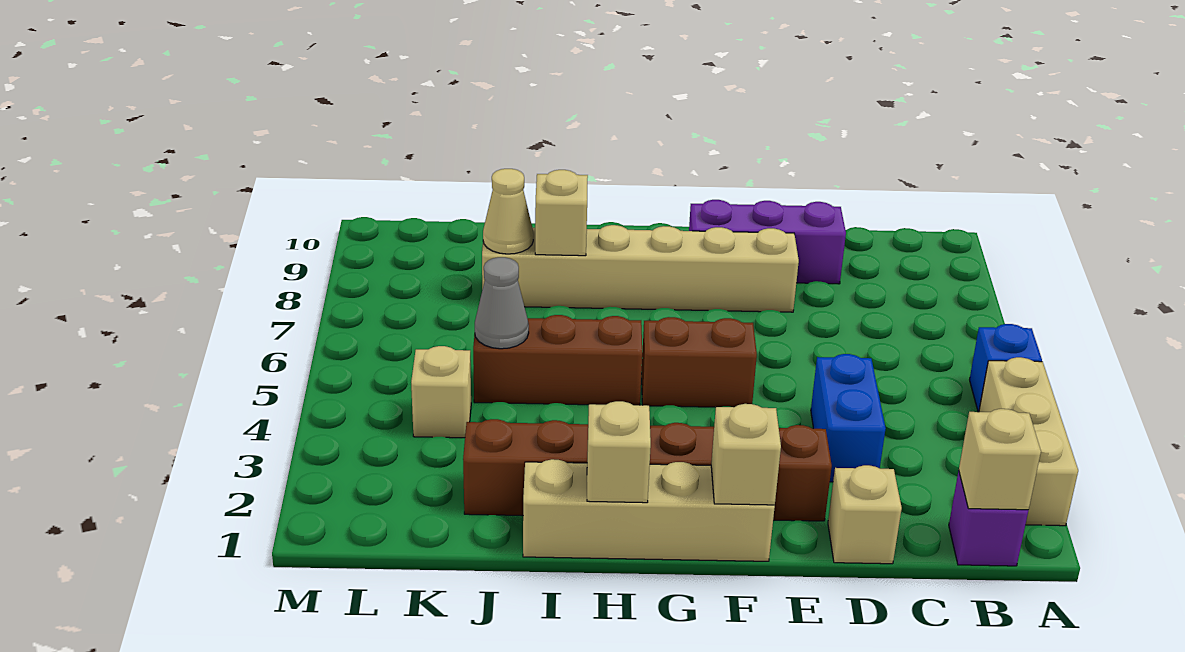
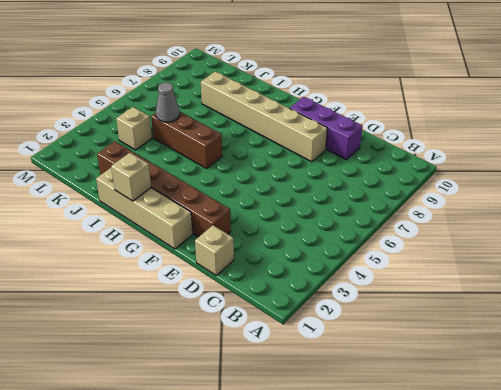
none -> tan brick A2:A4 level 1
none -> blue brick A5 level 1
none -> purple brick B1 level 1

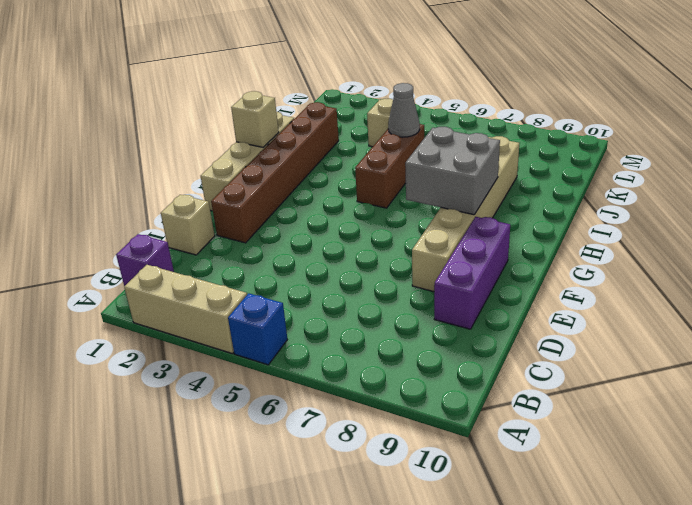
grey brick G7:H8 level 2 -> none
none -> blue brick D3:D4 level 1
none -> brown brick F5:G5 level 1
none -> tan brick B1 level 2

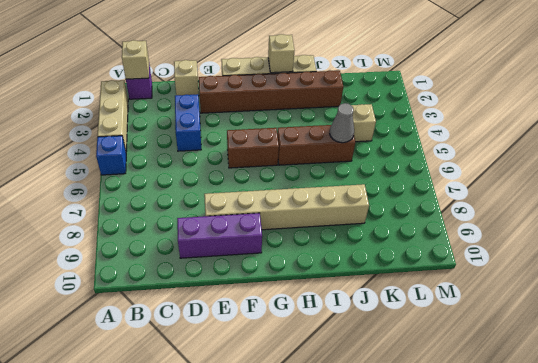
none -> tan brick F1 level 2
none -> tan brick I8 level 2
none -> tan cone J8 level 2

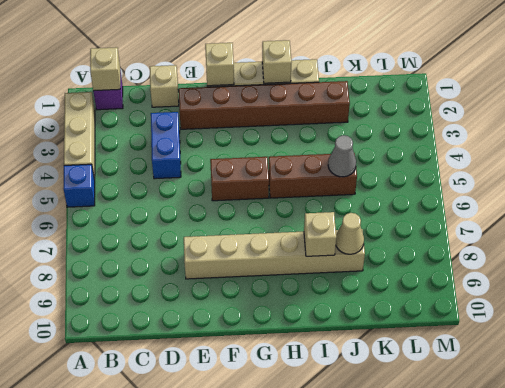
none -> purple brick D9:F9 level 1
none -> tan brick K4 level 1

